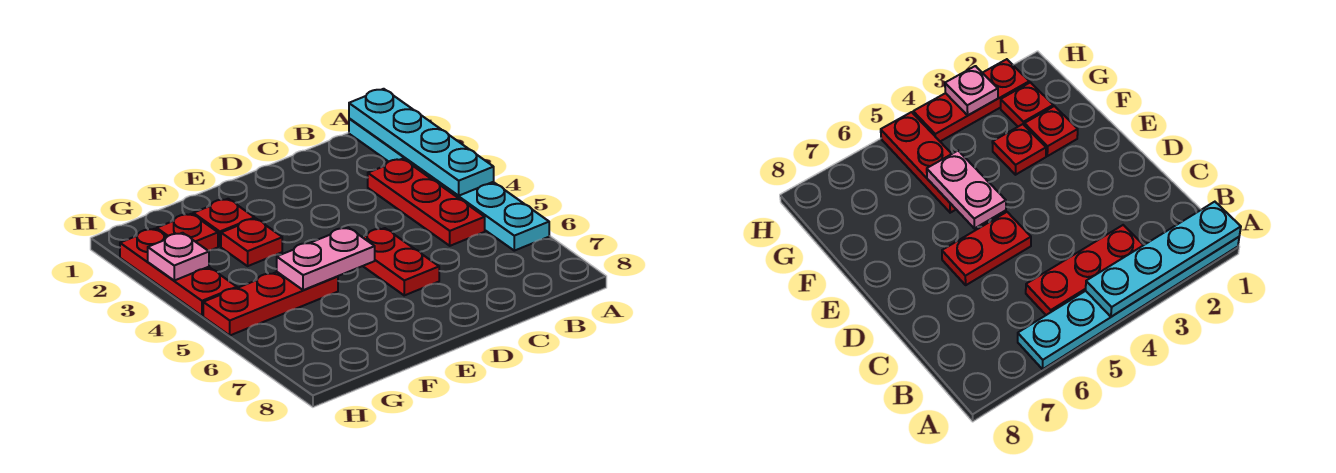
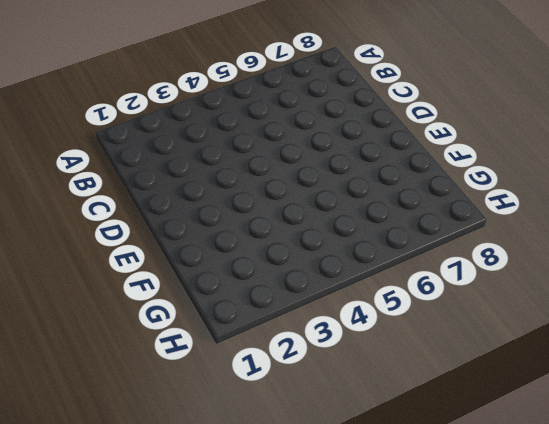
none -> cyan plate A1:A6 level 1
none -> red plate B3:B5 level 1

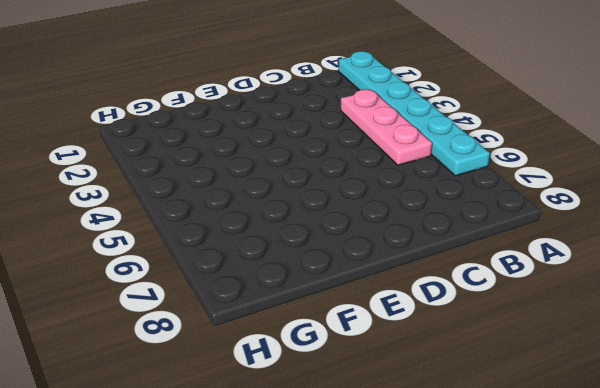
pink plate B3:B5 level 1 -> red plate B3:B5 level 1
none -> red plate D5:D6 level 1
none -> red plate F2 level 1

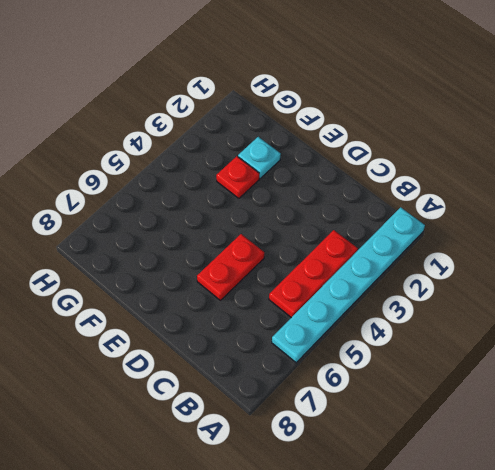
cyan plate F2 level 1 -> red plate F2 level 1
none -> red plate F5:H5 level 1
none -> red plate G2 level 1

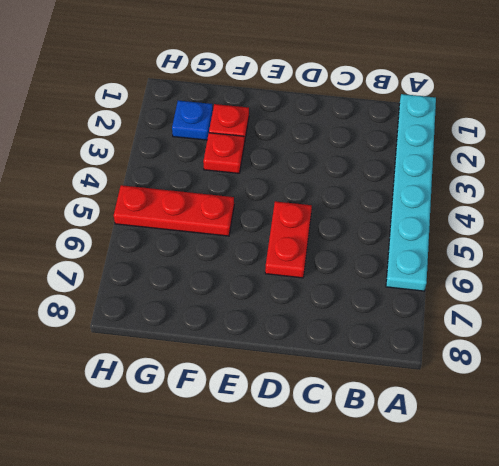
blue plate G2 level 1 -> red plate G2 level 1
none -> red plate B3:B5 level 1
none -> red plate H2:H4 level 1

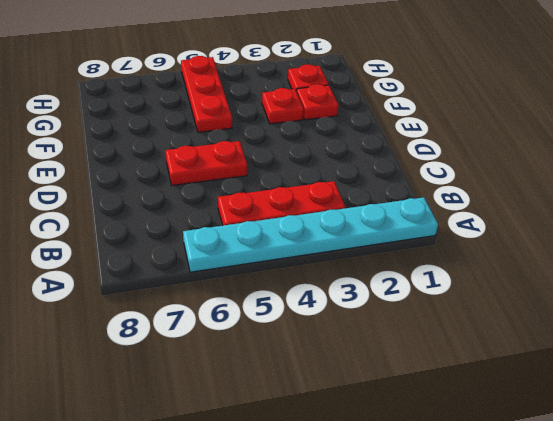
none -> red plate H2:H4 level 1
none -> cyan plate A1:A4 level 2

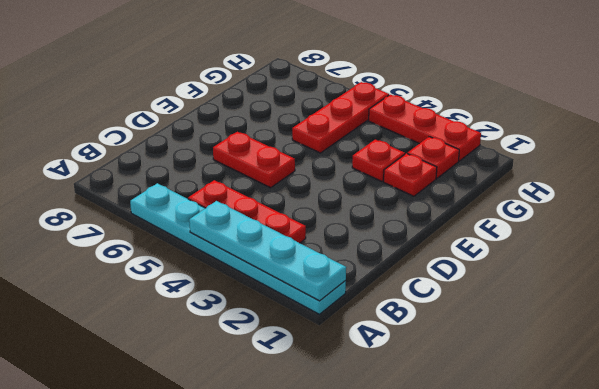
none -> pink plate E5:F5 level 2
none -> pink plate H3 level 2

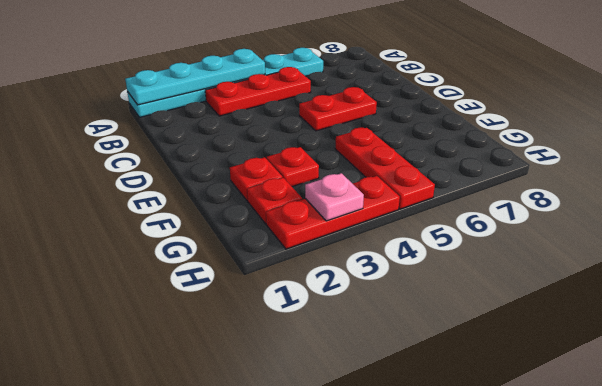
none -> pink plate E5:F5 level 2

